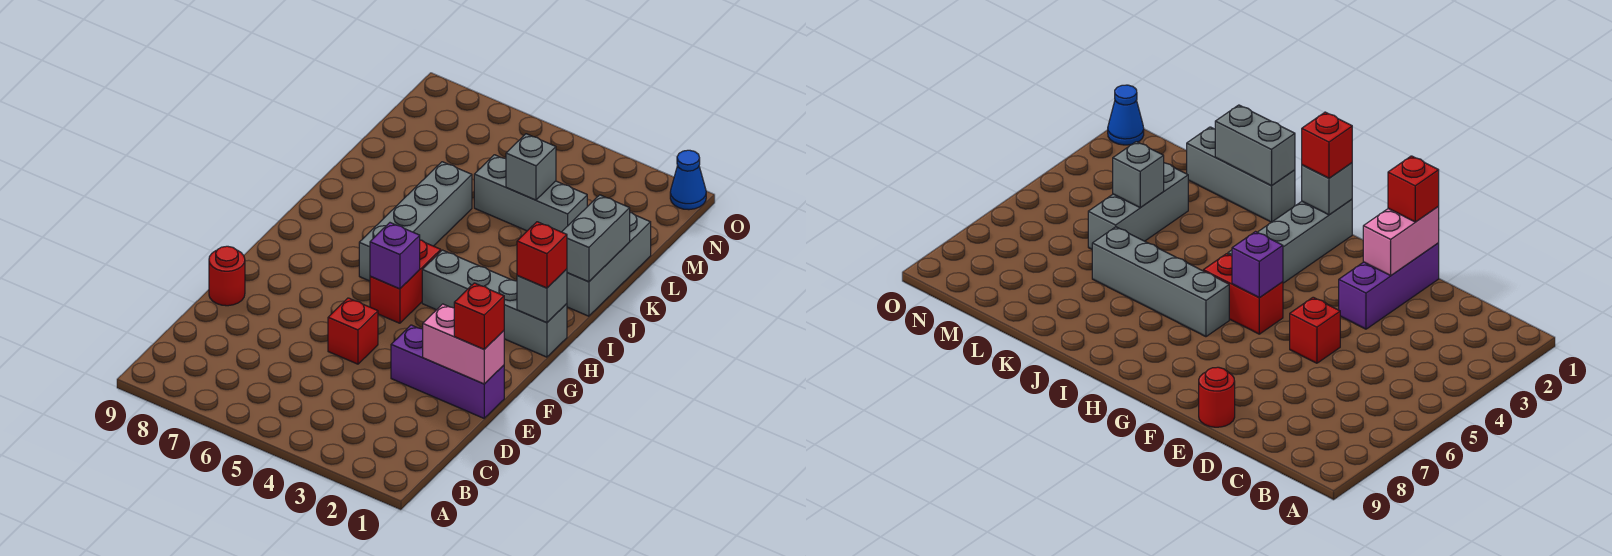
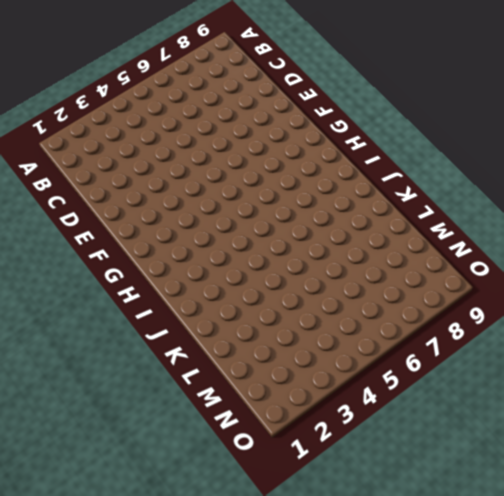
none -> purple brick E1:E3 level 1
none -> red brick E5 level 1
none -> red round brick E9 level 1

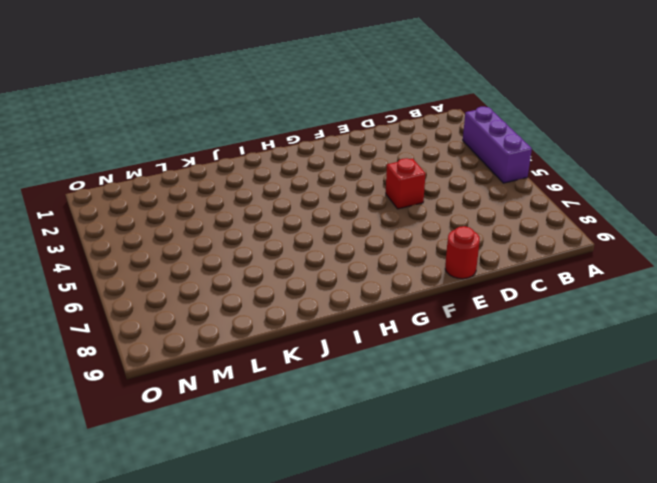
purple brick A3:A5 level 1 -> purple brick E1:E3 level 1
none -> red brick G5:H5 level 1
none -> grey brick H1:H4 level 1
none -> grey brick H6:K6 level 1

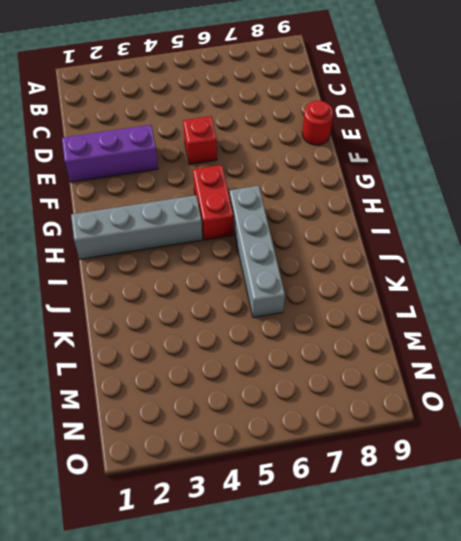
none -> grey brick J1:L1 level 1
none -> grey brick L3:L5 level 1
none -> blue cone O1 level 1

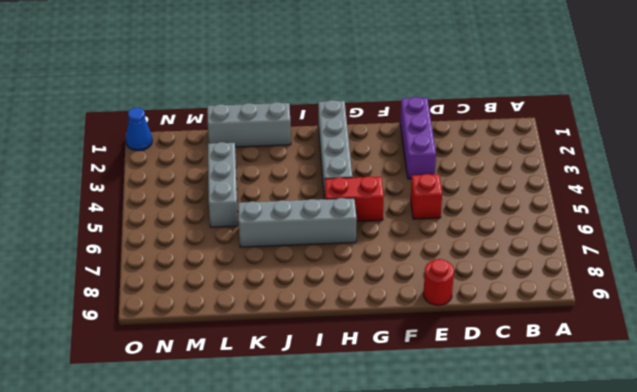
none -> pink brick E1:E2 level 2
none -> purple brick G5 level 2
none -> grey brick H1 level 2

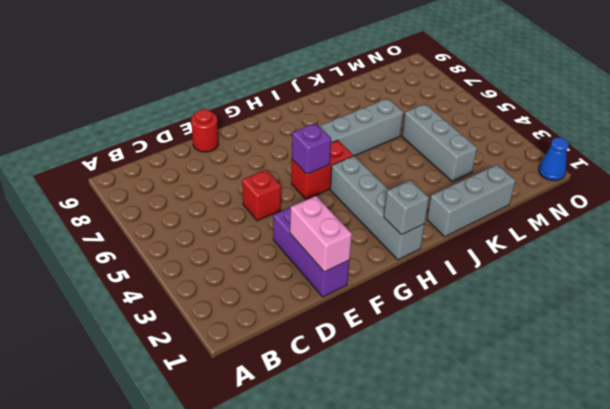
none -> grey brick J1:K1 level 2
none -> grey brick L4 level 2
none -> red brick E1 level 3

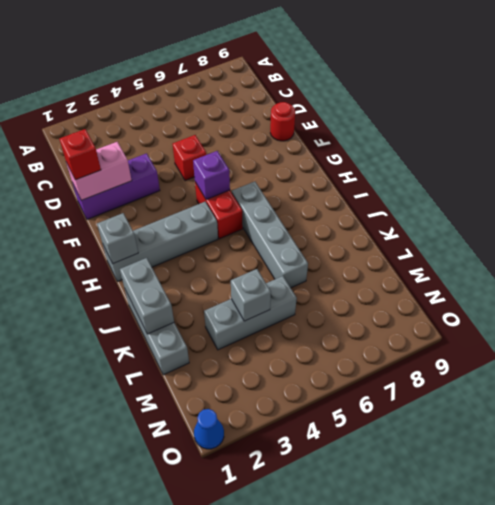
none -> red brick H1 level 3

